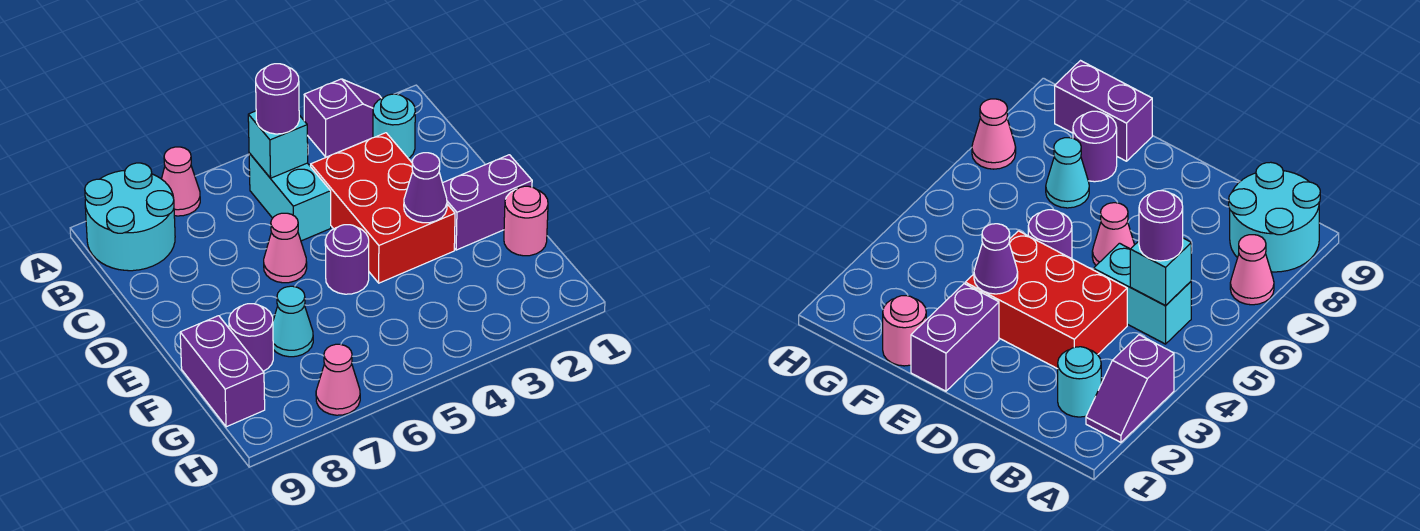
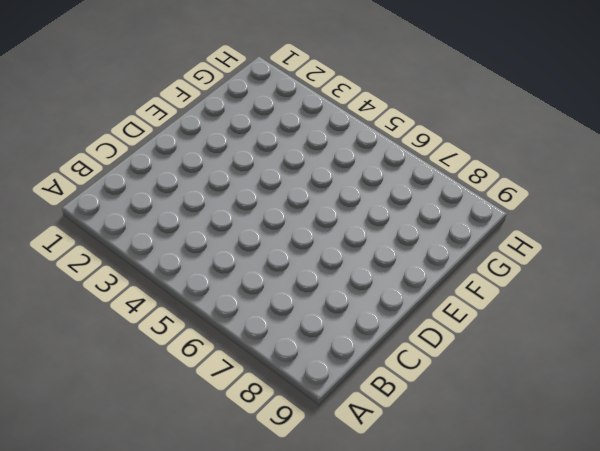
none -> purple slope A2:A3 level 1 top 3
none -> pink cone A7 level 1
none -> cyan round brick A8:B9 level 1

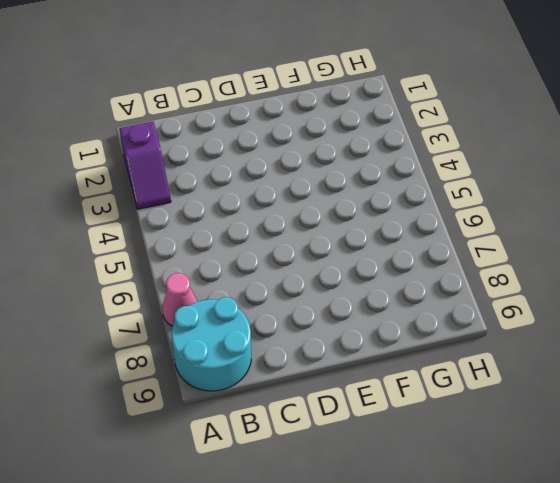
purple slope A2:A3 level 1 top 2 -> purple slope A2:A3 level 1 top 3
none -> cyan round brick B2 level 1
none -> cyan brick B5:C5 level 1
none -> red brick C3:E4 level 1

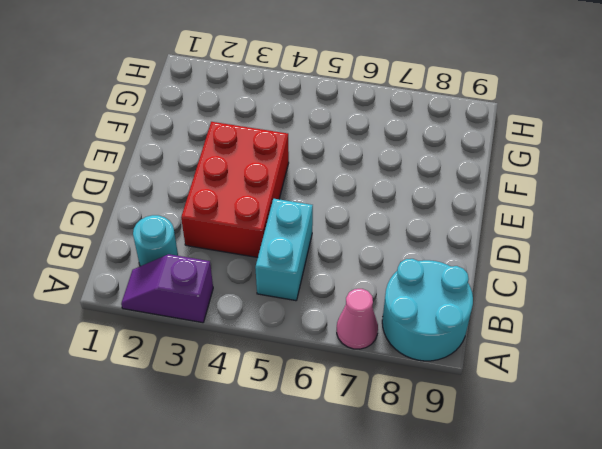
none -> pink cone D6 level 1
none -> purple brick E1:E2 level 1
none -> purple round brick E5 level 1

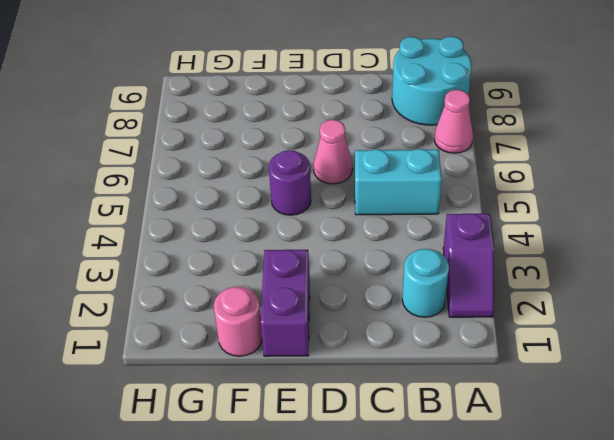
none -> red brick C3:E4 level 1
none -> cyan cone F7 level 1
none -> purple round brick F8 level 1

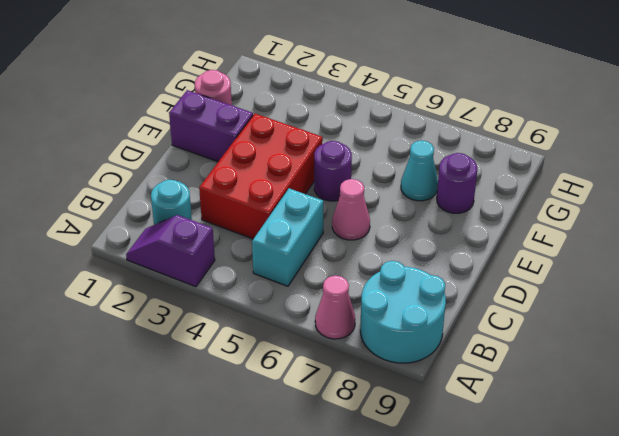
none -> purple brick F9:G9 level 1
none -> pink cone H7 level 1
none -> cyan brick B5 level 2

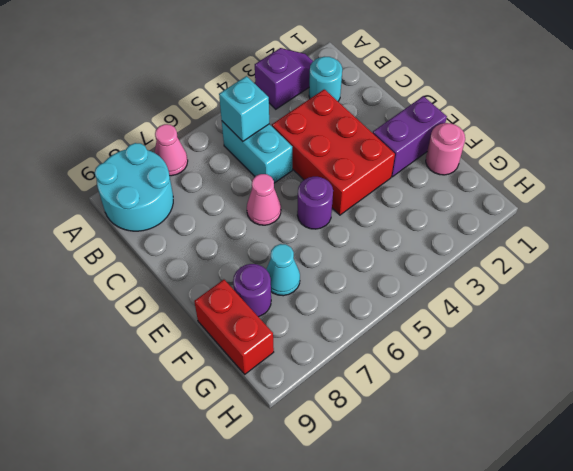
red brick F9:G9 level 1 -> purple brick F9:G9 level 1
none -> pink cone H7 level 1
none -> purple cone E3 level 2
none -> purple round brick B5 level 3

